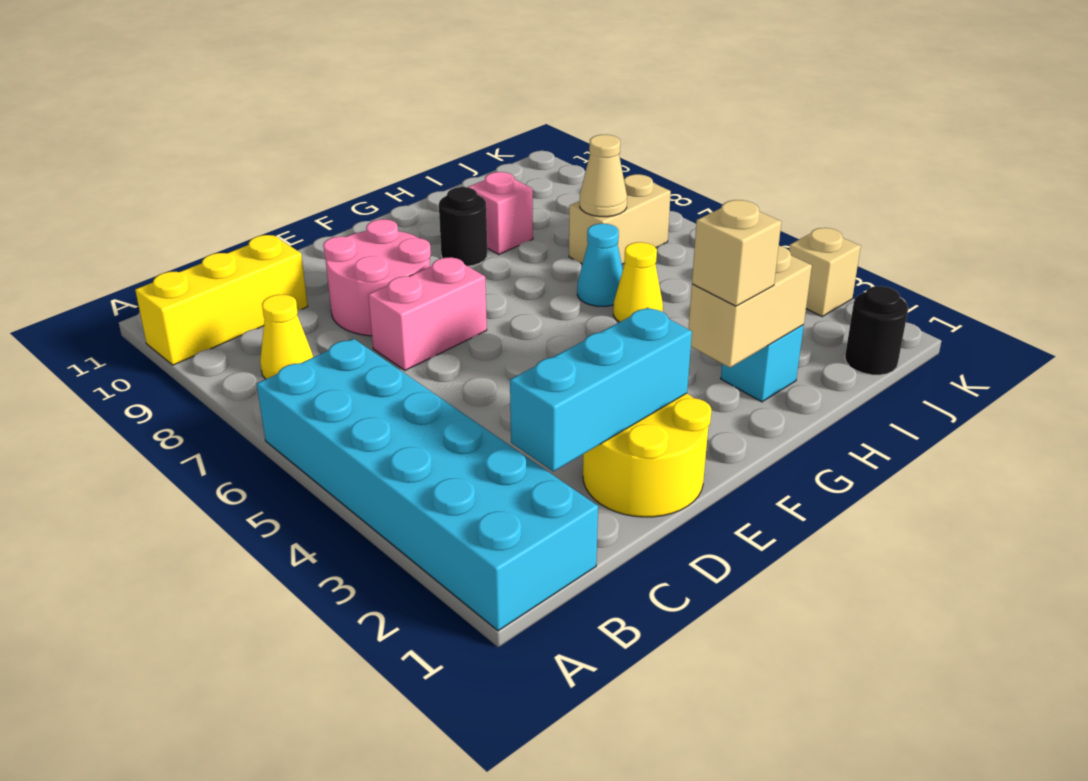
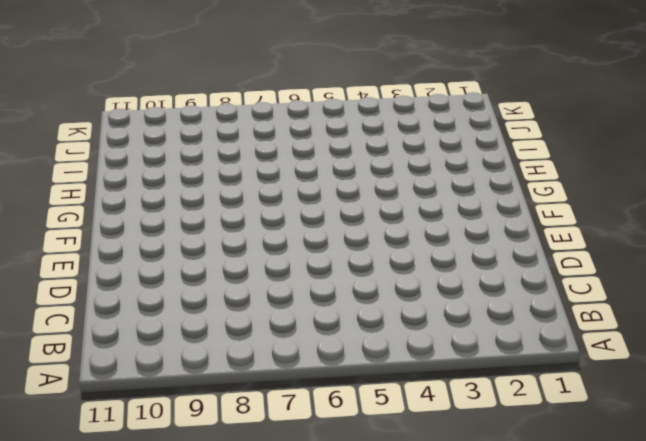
none -> cyan brick A1:B6 level 1
none -> yellow brick A10:C10 level 1
none -> yellow cone B8 level 1

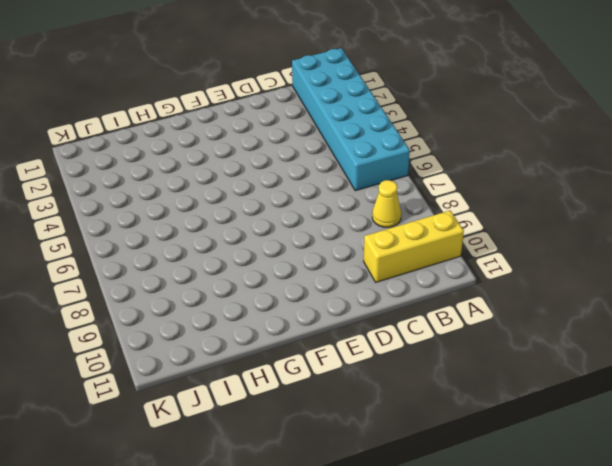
none -> yellow round brick D1:E2 level 1
none -> pink brick D7:E7 level 1
none -> pink round brick D8:E9 level 1

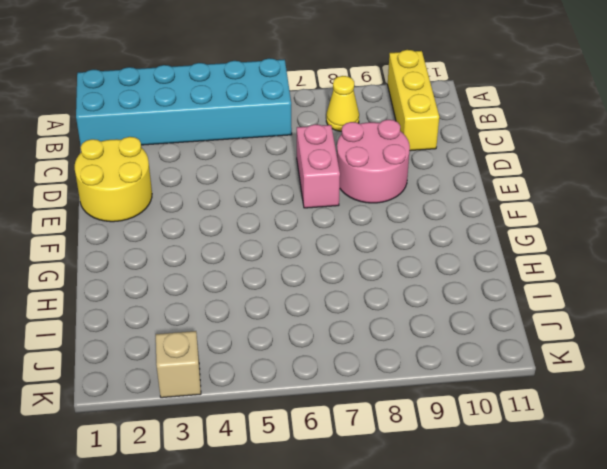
none -> black round brick G9 level 1
none -> cyan brick H2 level 1
none -> yellow cone H5 level 1

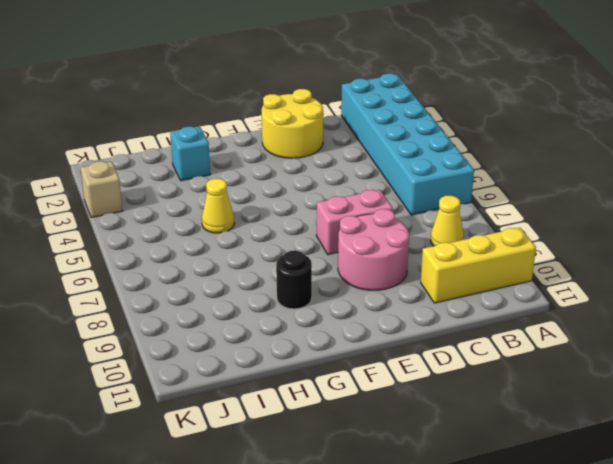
none -> cyan cone H6 level 1
none -> pink brick H9 level 1
none -> tan brick I7:J7 level 1

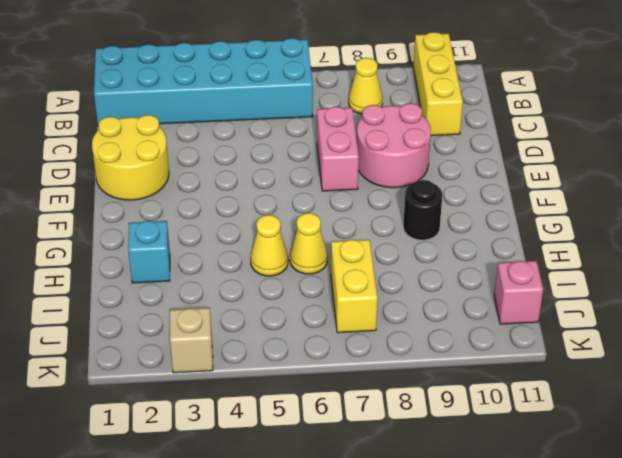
yellow cone H6 level 1 -> cyan cone H6 level 1
yellow brick I7:J7 level 1 -> tan brick I7:J7 level 1
pink brick J11 level 1 -> pink brick H9 level 1
none -> black round brick J1 level 1
none -> cyan brick C2:E2 level 2
none -> tan brick G2:H2 level 2

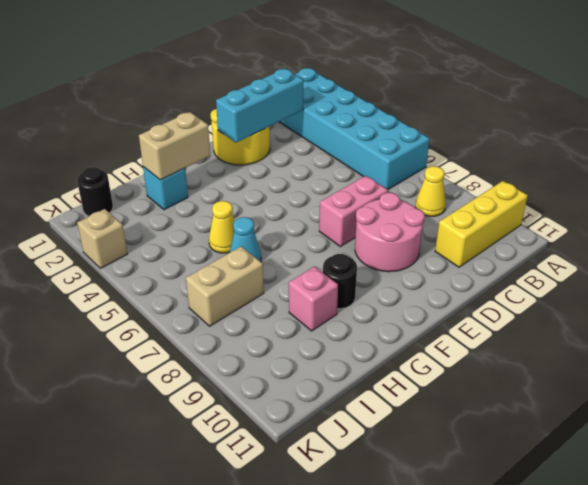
none -> tan cone I7 level 2
none -> tan brick G2 level 3

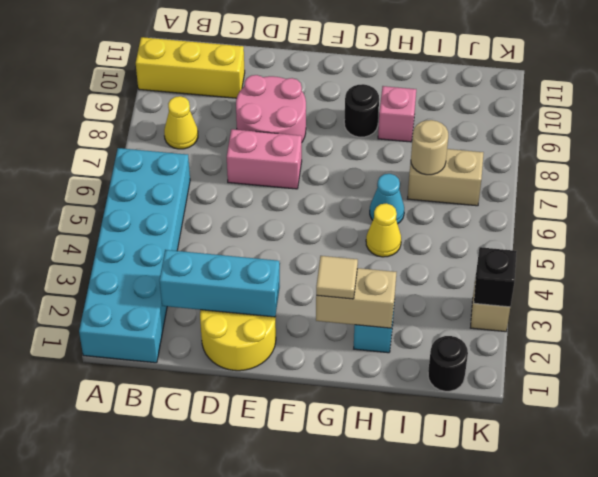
tan tile G2 level 3 -> tan brick G2 level 3
tan round brick I7 level 2 -> tan cone I7 level 2
black brick K3 level 2 -> none

